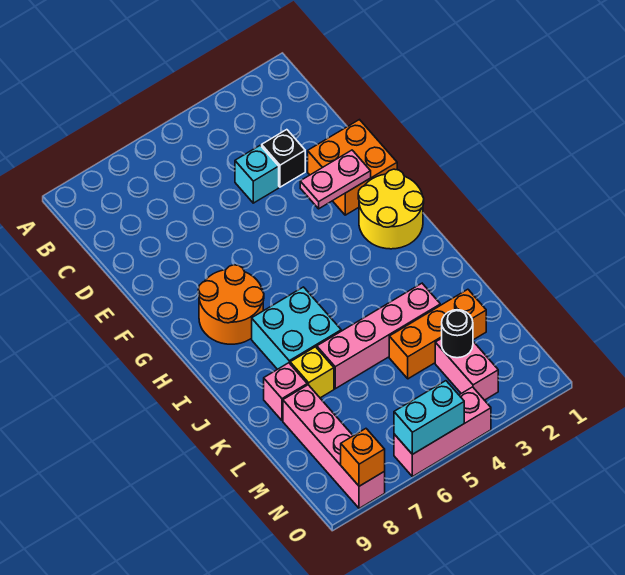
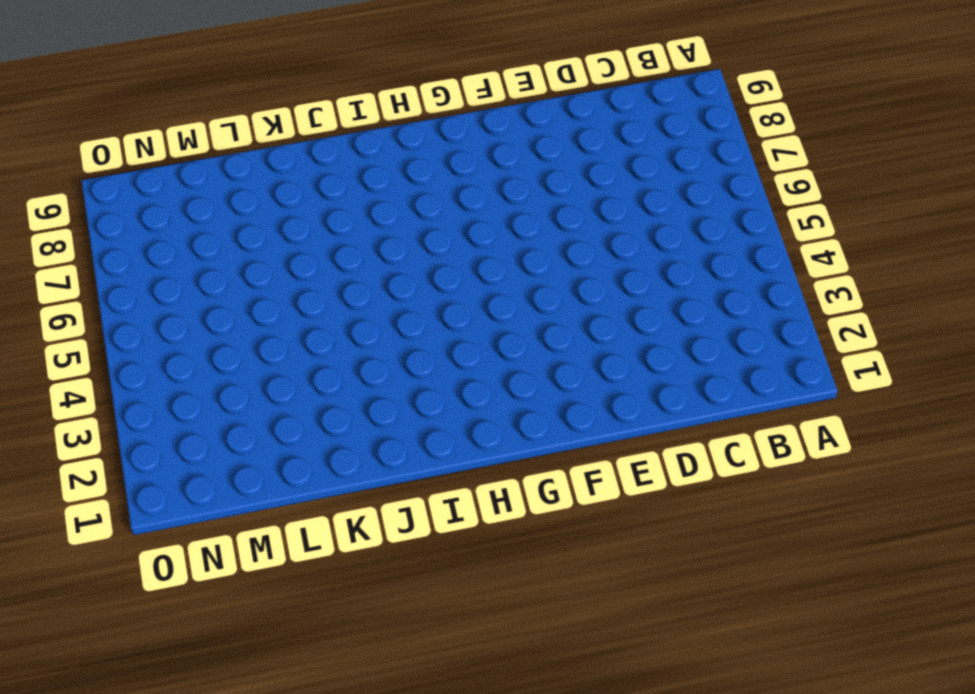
none -> black brick D3 level 1
none -> cyan brick D4 level 1
none -> orange brick E1:F2 level 1

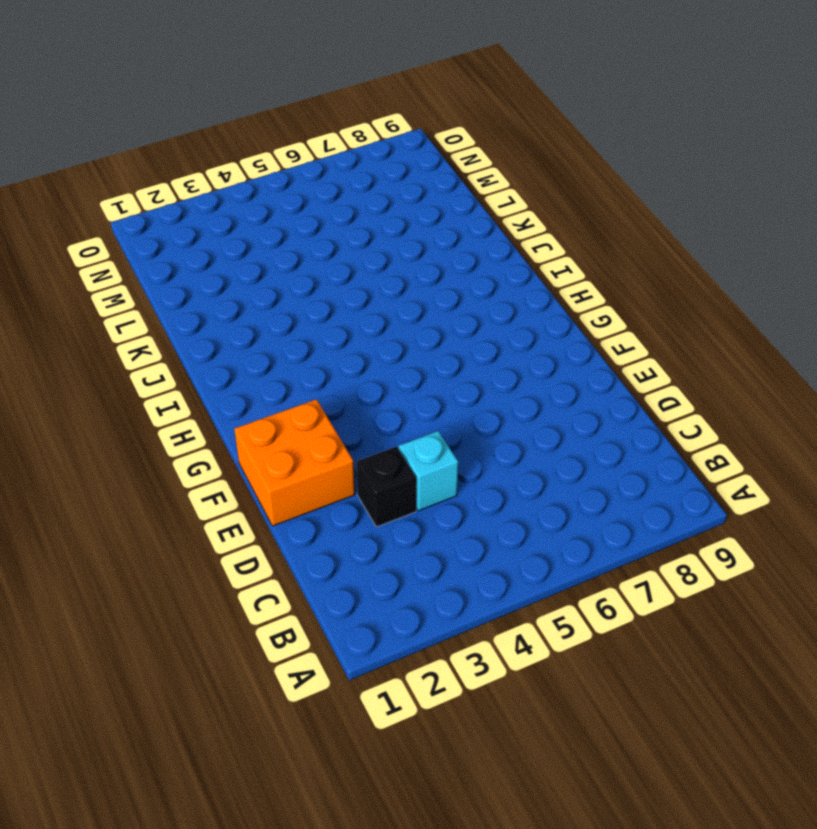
none -> yellow round brick G1:H2 level 1
none -> orange round brick G7:H8 level 1
none -> cyan brick I6:J7 level 1

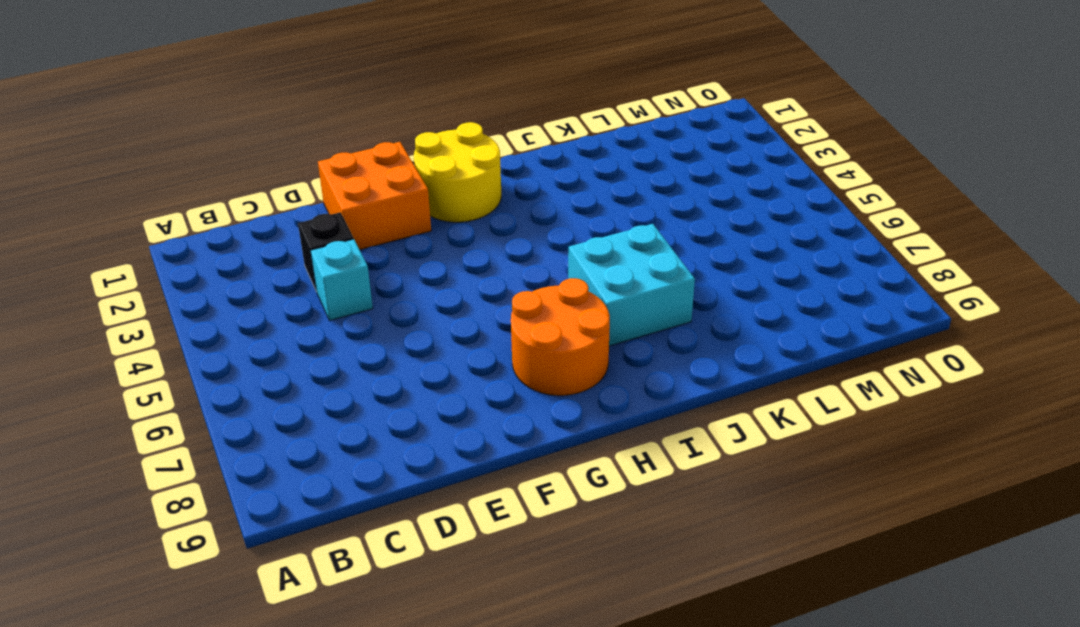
none -> pink brick K3:K6 level 1
none -> yellow brick K7 level 1
none -> pink brick K8 level 1

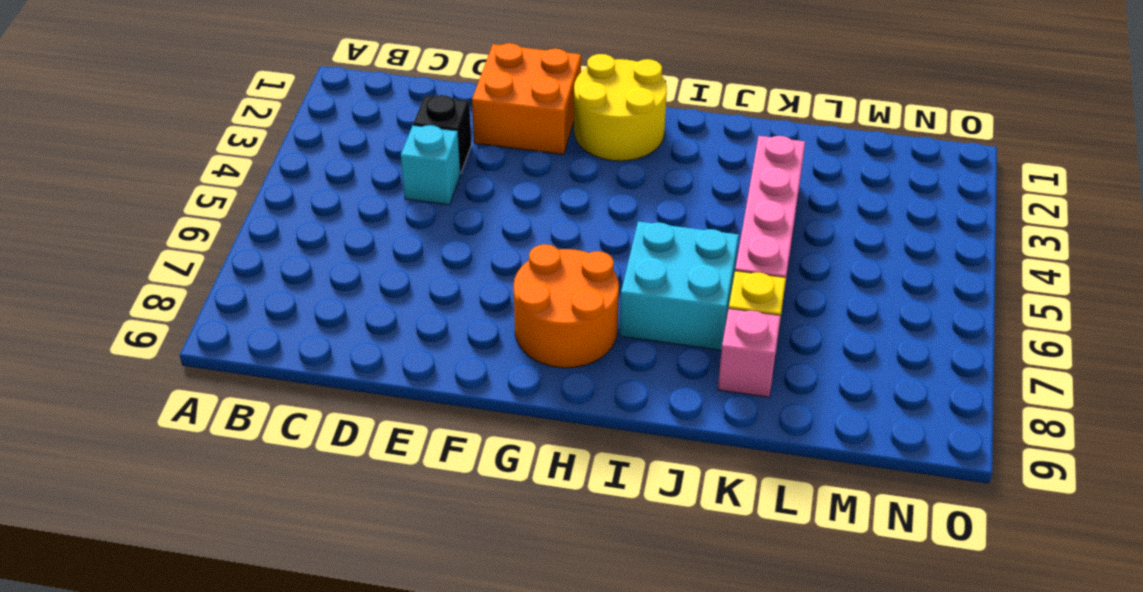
none -> orange brick L2:L4 level 1
none -> pink brick L8:O8 level 1
none -> pink brick M3:N3 level 1

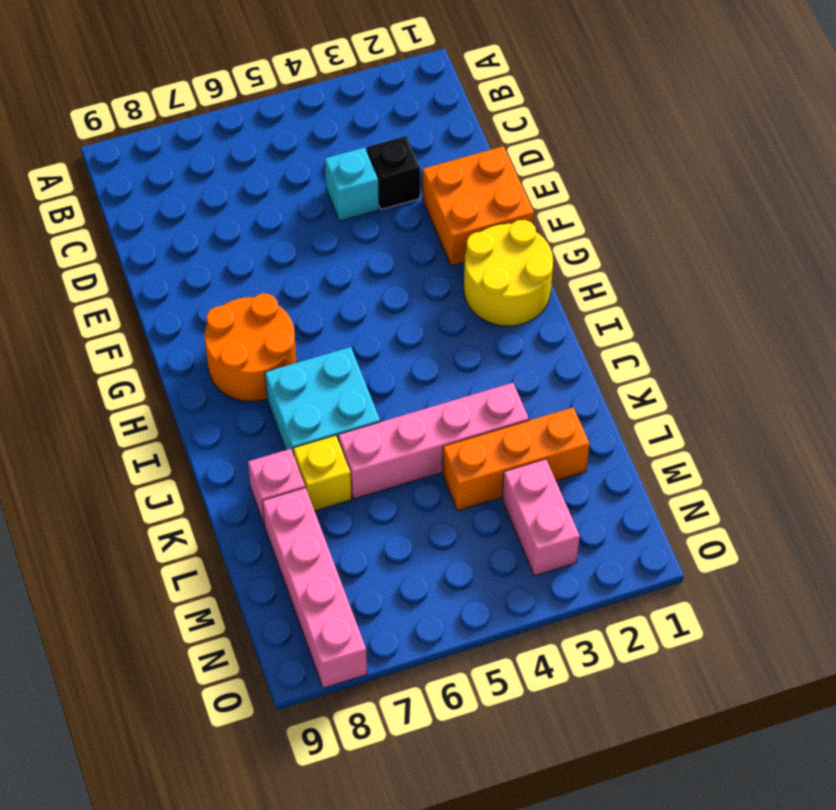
none -> pink brick O4:O6 level 1
none -> pink plate F2:F3 level 2
none -> black round brick M3 level 2

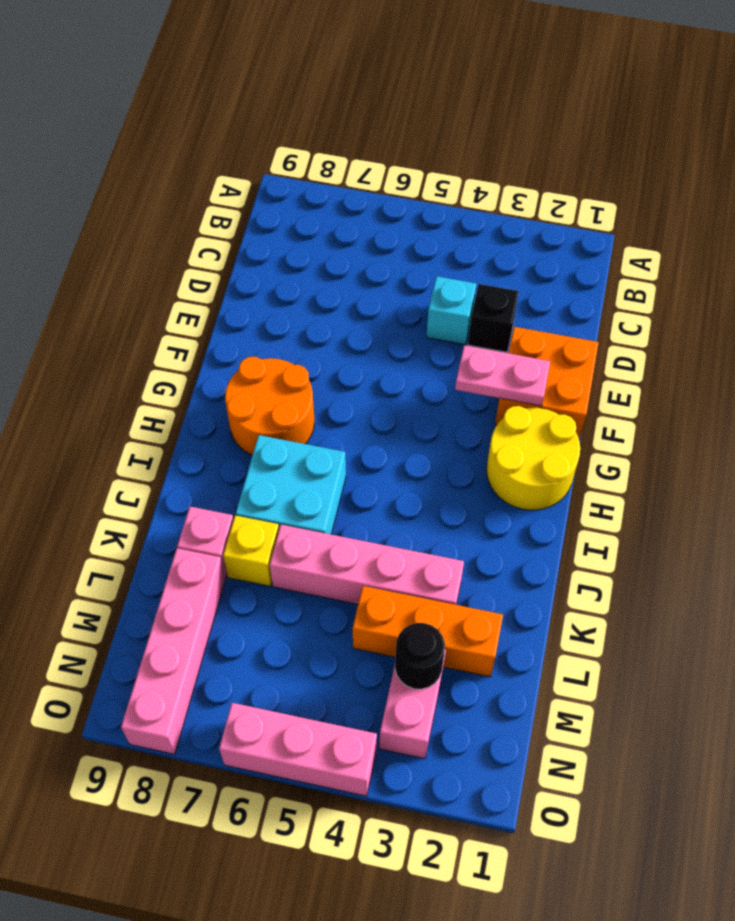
none -> cyan brick O5:O6 level 2
none -> orange brick O8 level 2

